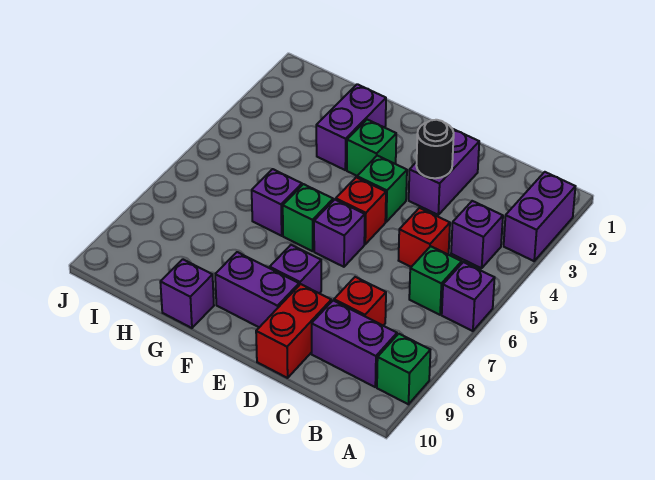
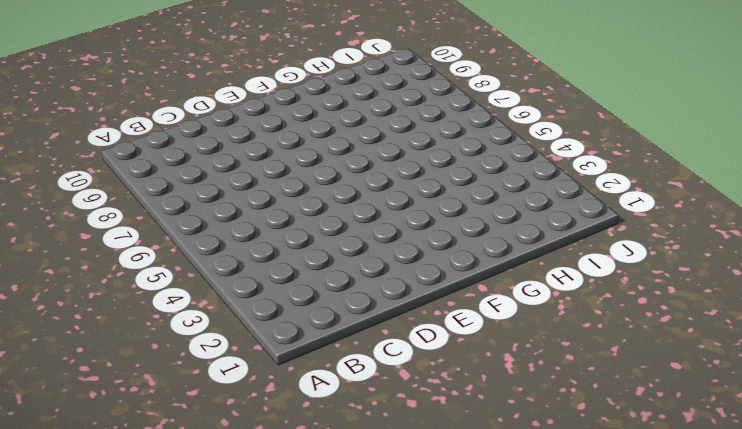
none -> purple brick A2:A3 level 1
none -> purple brick A6 level 1
none -> green brick A9 level 1

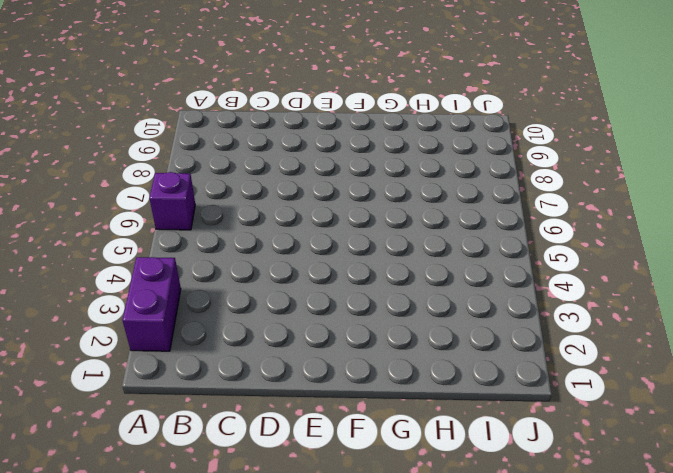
none -> green brick A9 level 1
none -> purple brick B4 level 1
none -> green brick B6 level 1

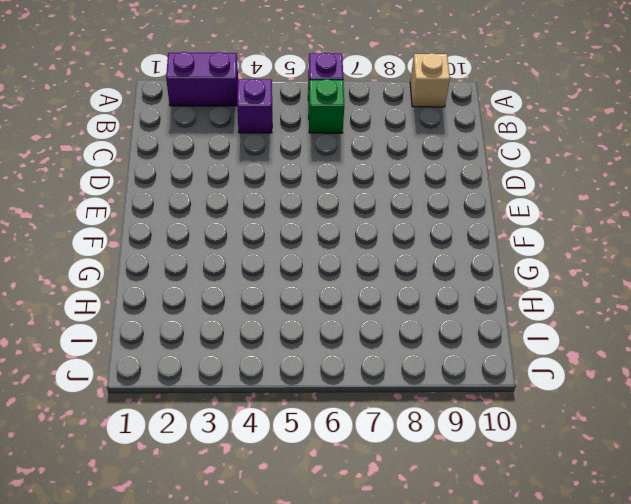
tan brick A9 level 1 -> green brick A9 level 1
none -> purple brick B9:C9 level 1
none -> red brick C5 level 1
none -> red brick C8 level 1

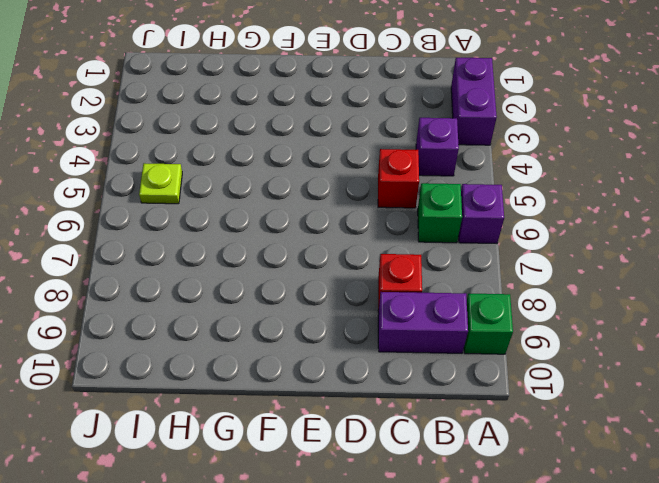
lime plate I5 level 1 -> none
none -> purple brick D2:D3 level 1
none -> red brick D9:D10 level 1
none -> green brick E4 level 1

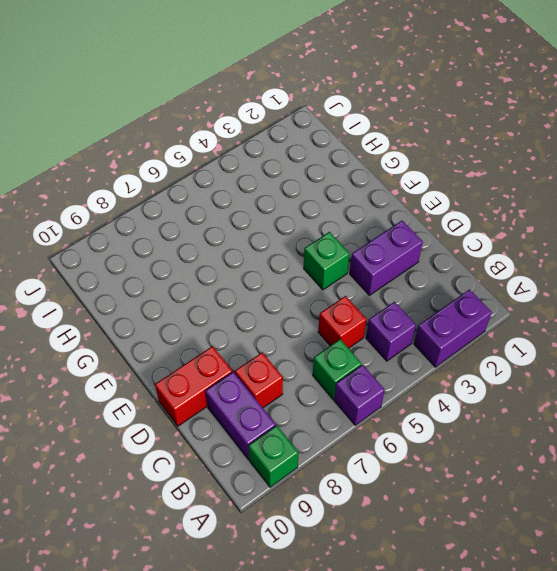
none -> red brick E5 level 1
none -> purple brick E6 level 1
none -> purple brick E8 level 1

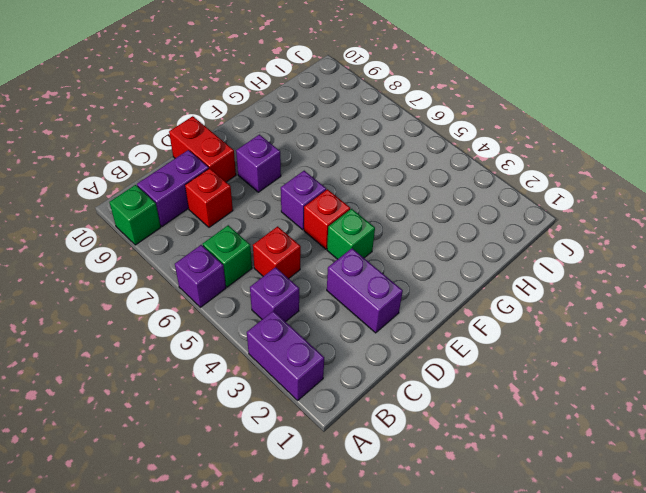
none -> purple brick E9:F9 level 1
none -> green brick F3 level 1
none -> green brick F6 level 1

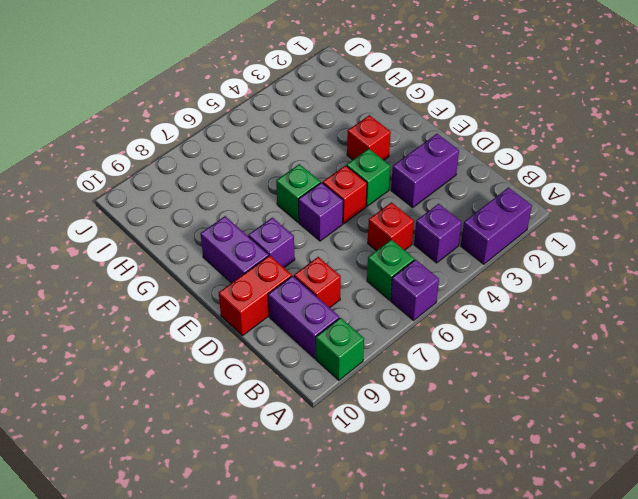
red brick F3 level 1 -> green brick F3 level 1
none -> purple brick G2:G3 level 1
none -> purple brick G6 level 1
none -> purple brick G10 level 1

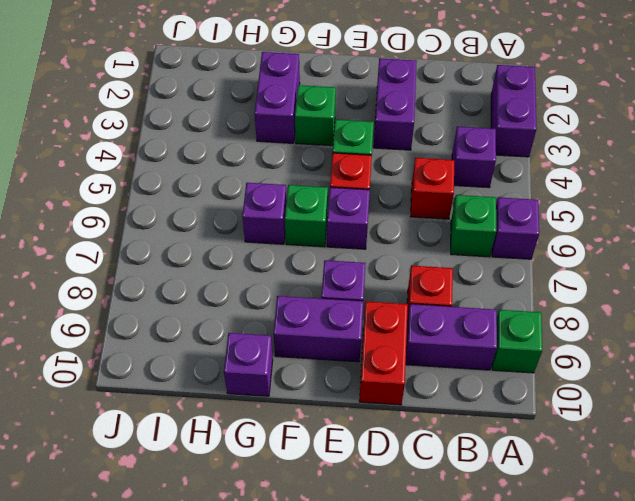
none -> black round brick D3 level 2

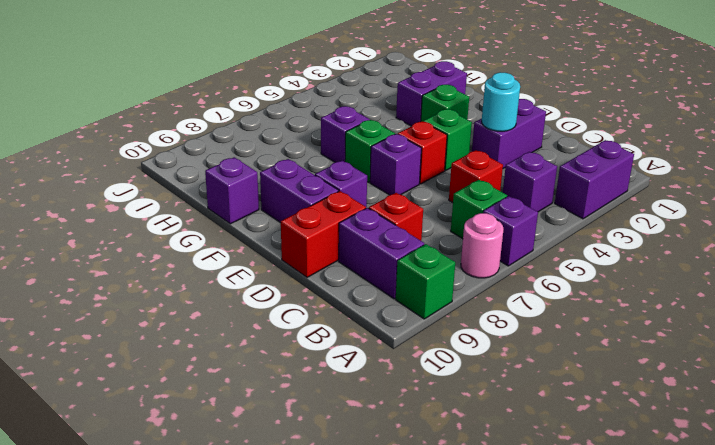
pink round brick A7 level 1 -> none
cyan round brick D3 level 2 -> black round brick D3 level 2

